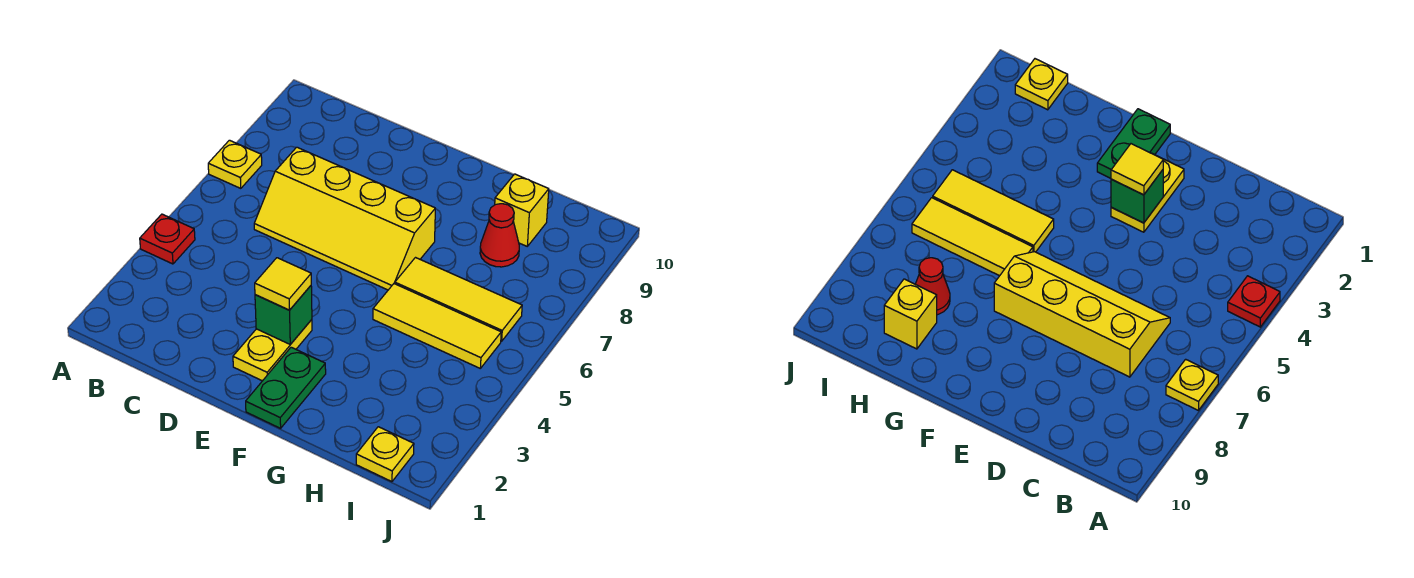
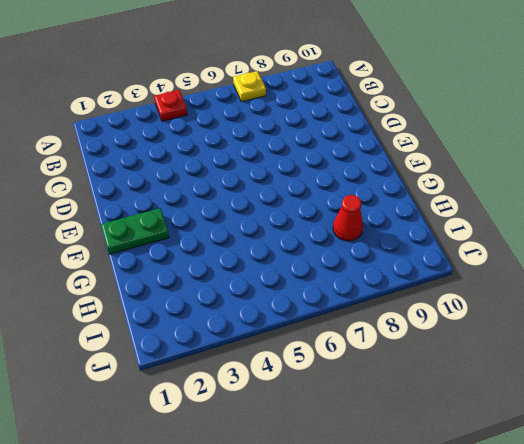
none -> yellow slope C6:F7 level 1 top 7
none -> yellow plate E2:E3 level 1
none -> yellow tile G5:I5 level 1

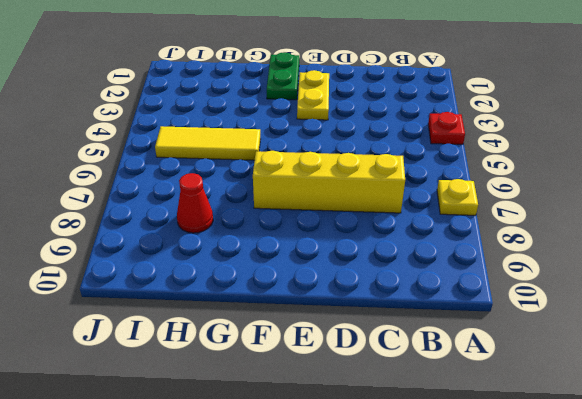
none -> yellow tile G6:I6 level 1
none -> yellow brick H9 level 1
none -> yellow plate I1 level 1

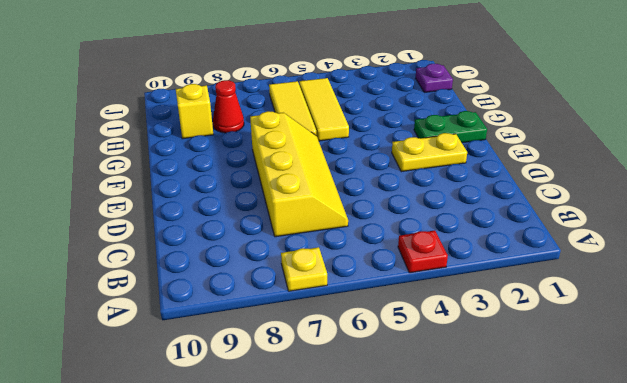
purple plate I1 level 1 -> yellow plate I1 level 1
none -> green brick E3 level 2
none -> yellow tile E3 level 3

